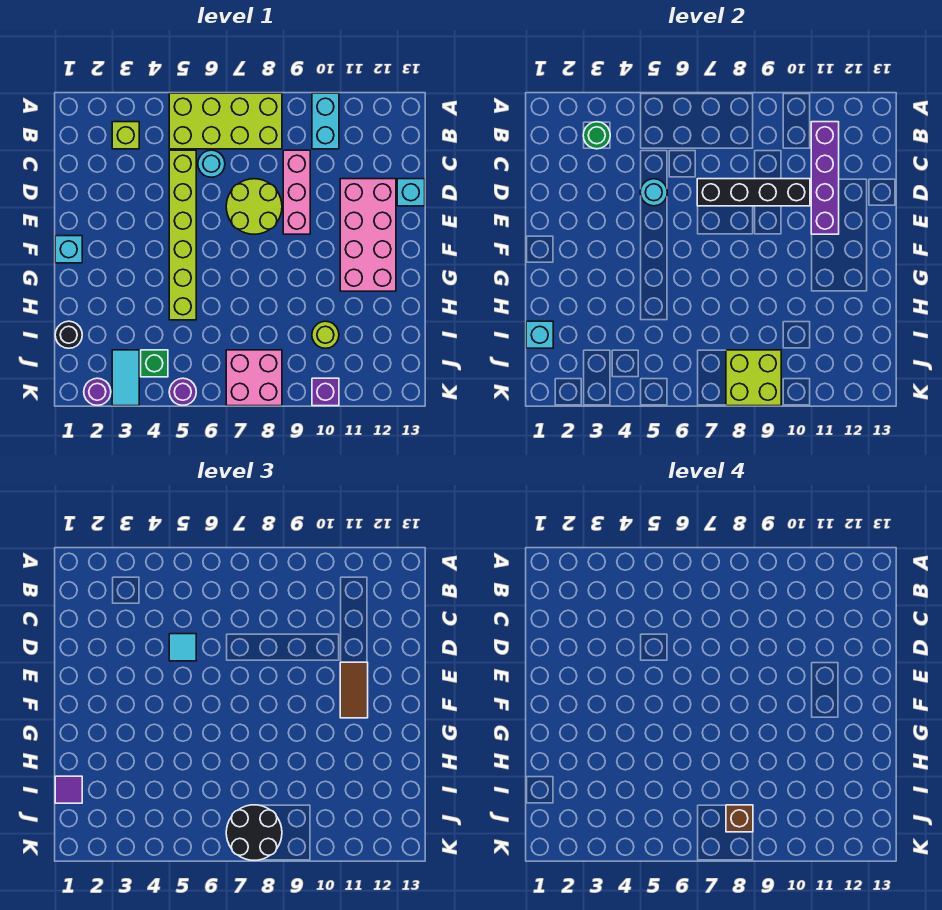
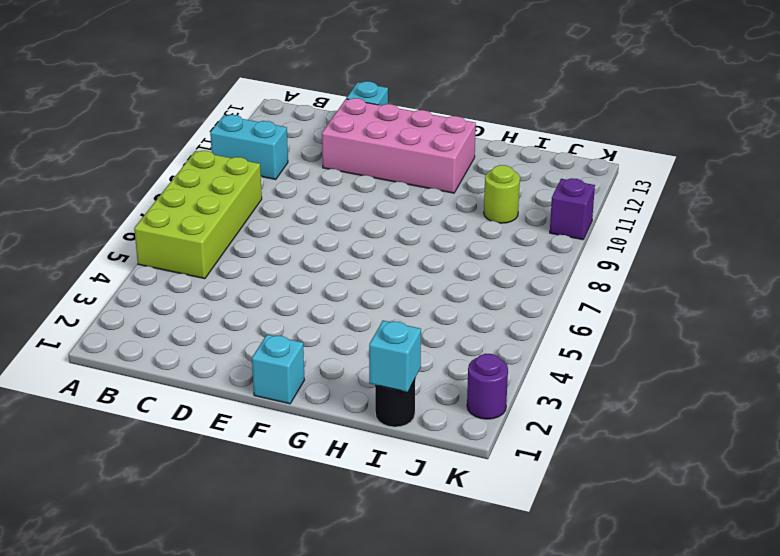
none -> lime brick B3 level 1
none -> lime brick C5:H5 level 1
none -> cyan round brick C6 level 1

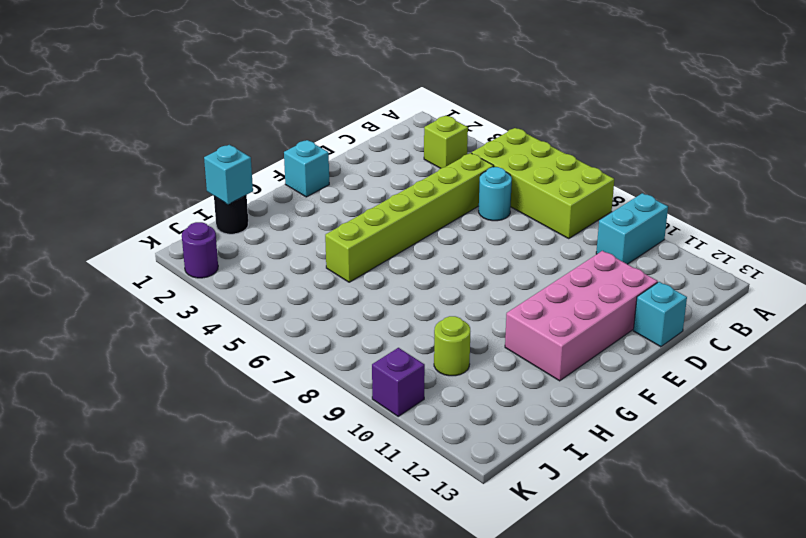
none -> pink brick C9:E9 level 1
none -> lime round brick D7:E8 level 1
none -> cyan tile J3:K3 level 1

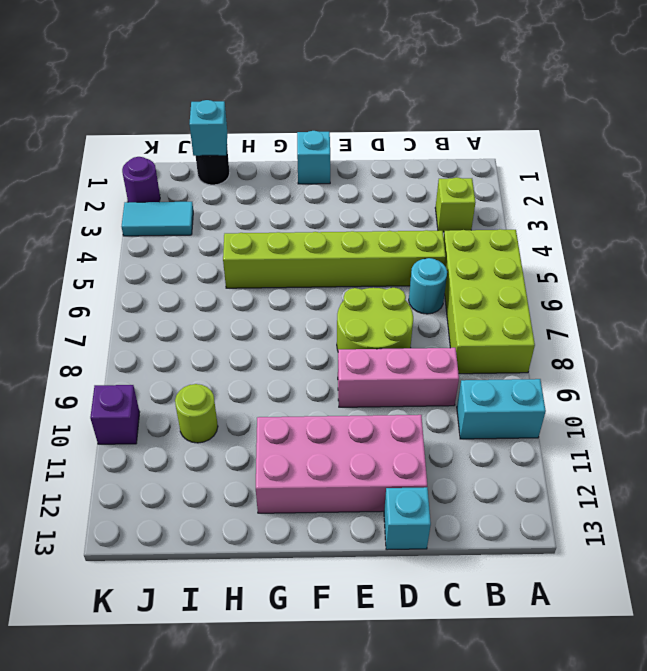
none -> green brick J4 level 1
none -> pink brick J7:K8 level 1
none -> purple round brick K5 level 1

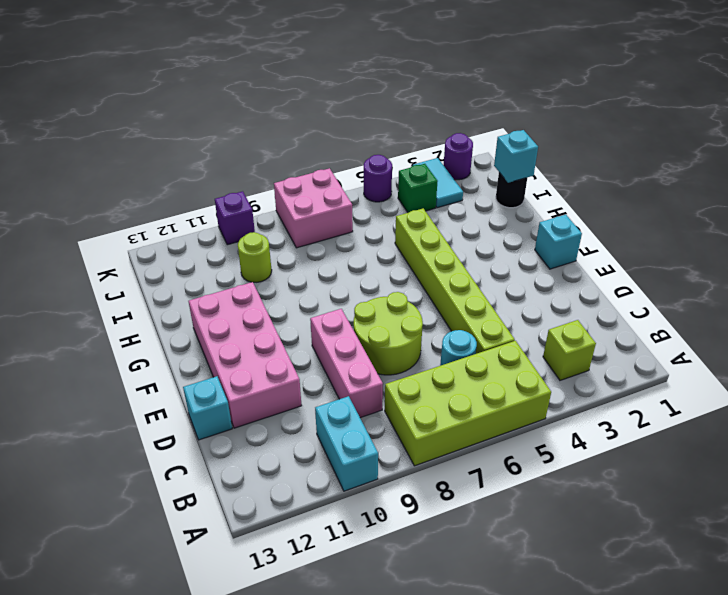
none -> green round brick B3 level 2
none -> purple brick B11:E11 level 2
none -> cyan round brick D5 level 2

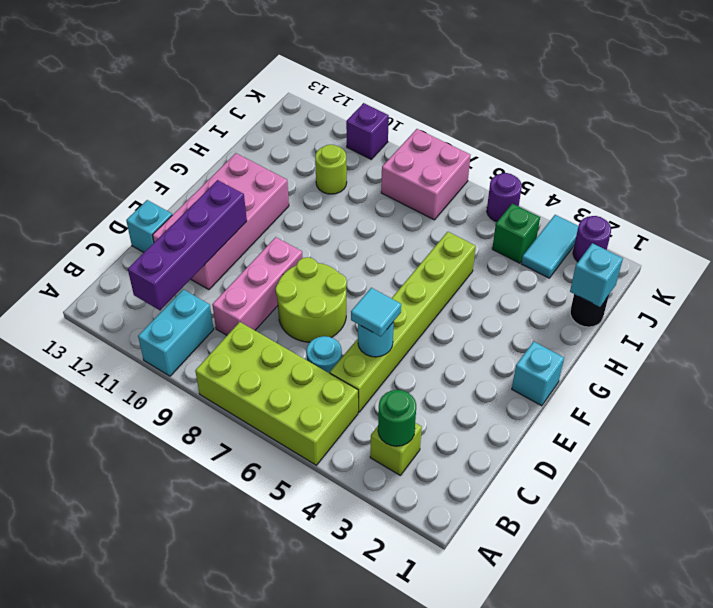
none -> black brick D7:D10 level 2
none -> lime brick J8:K9 level 2
none -> brown tile E11:F11 level 3

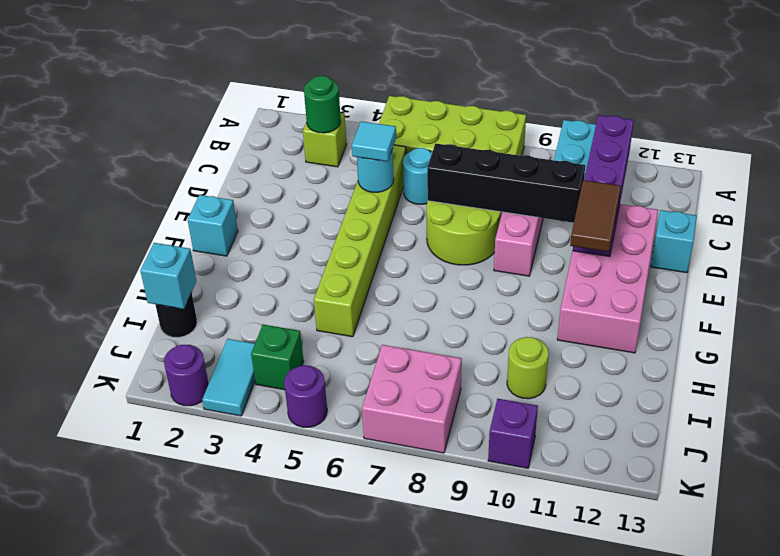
none -> lime brick J8:K9 level 2
none -> purple tile I1 level 3
none -> black round brick J7:K8 level 3

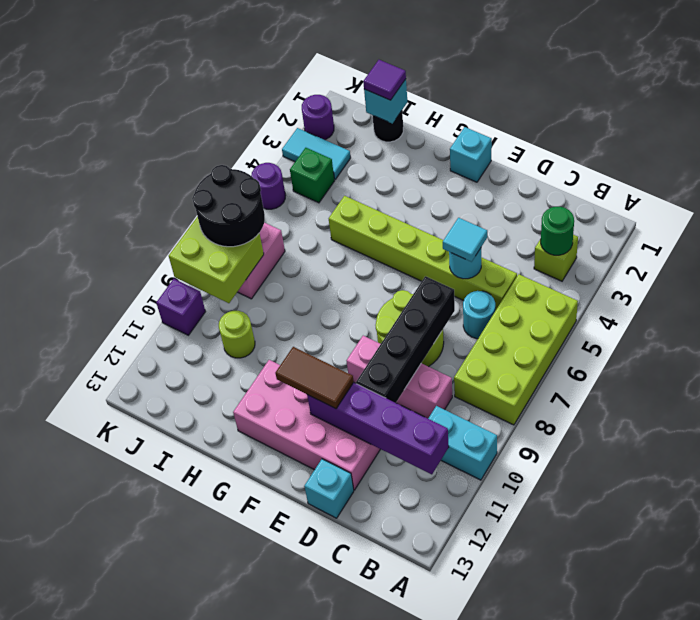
none -> brown brick J8 level 4

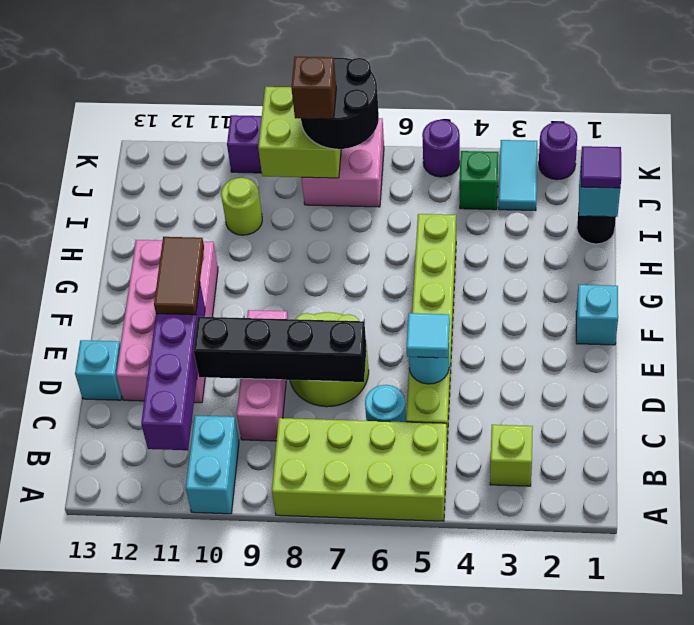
none -> green round brick B3 level 2

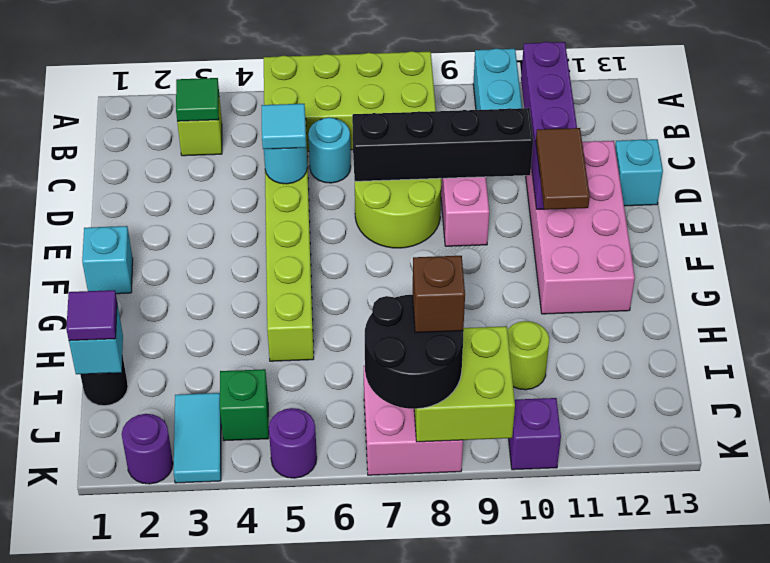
green tile B3 level 2 -> green round brick B3 level 2

